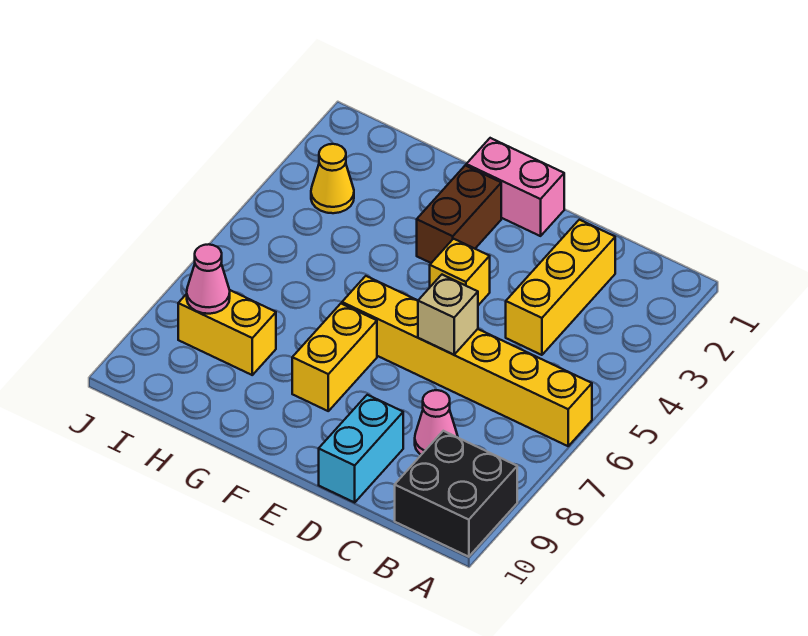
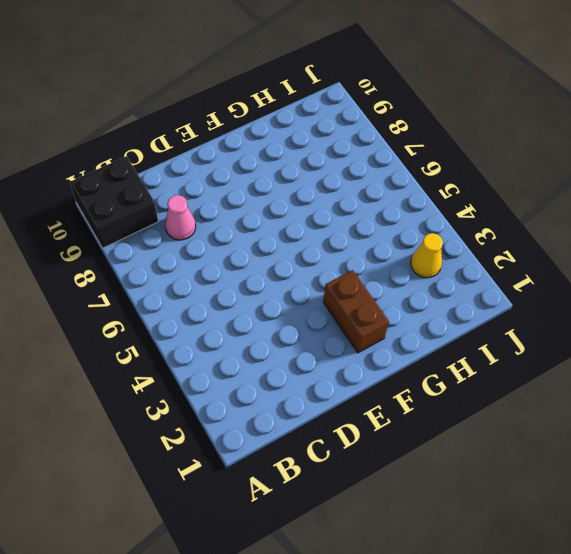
none -> yellow brick A6:F6 level 1
none -> yellow brick C2:C4 level 1
none -> cyan brick D9:D10 level 1

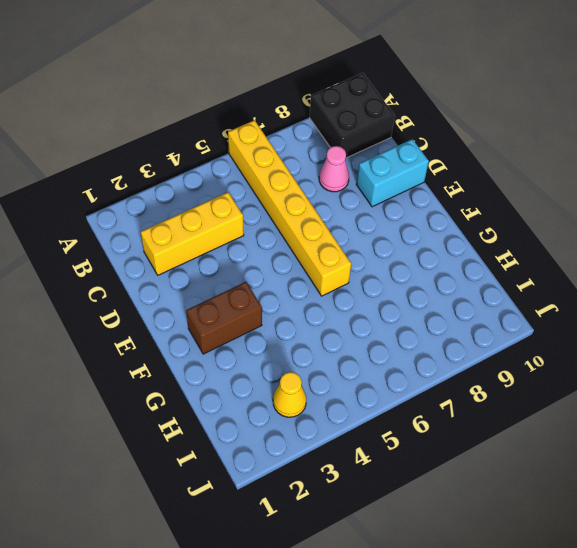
none -> pink brick E1:F1 level 1
none -> yellow brick E4 level 1
none -> yellow brick F7:F8 level 1

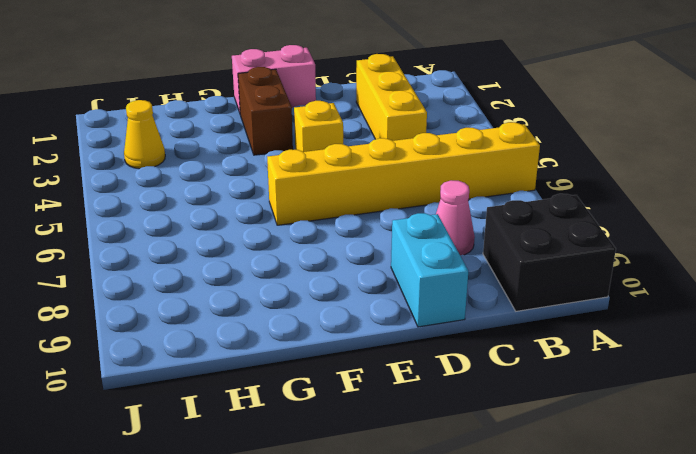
none -> yellow brick F7:F8 level 1
none -> yellow brick H8:I8 level 1
none -> tan brick D6 level 2

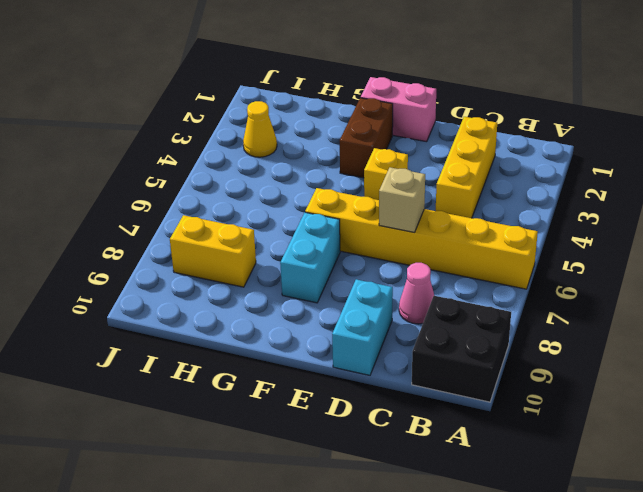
cyan brick F7:F8 level 1 -> yellow brick F7:F8 level 1
none -> pink cone I8 level 2

